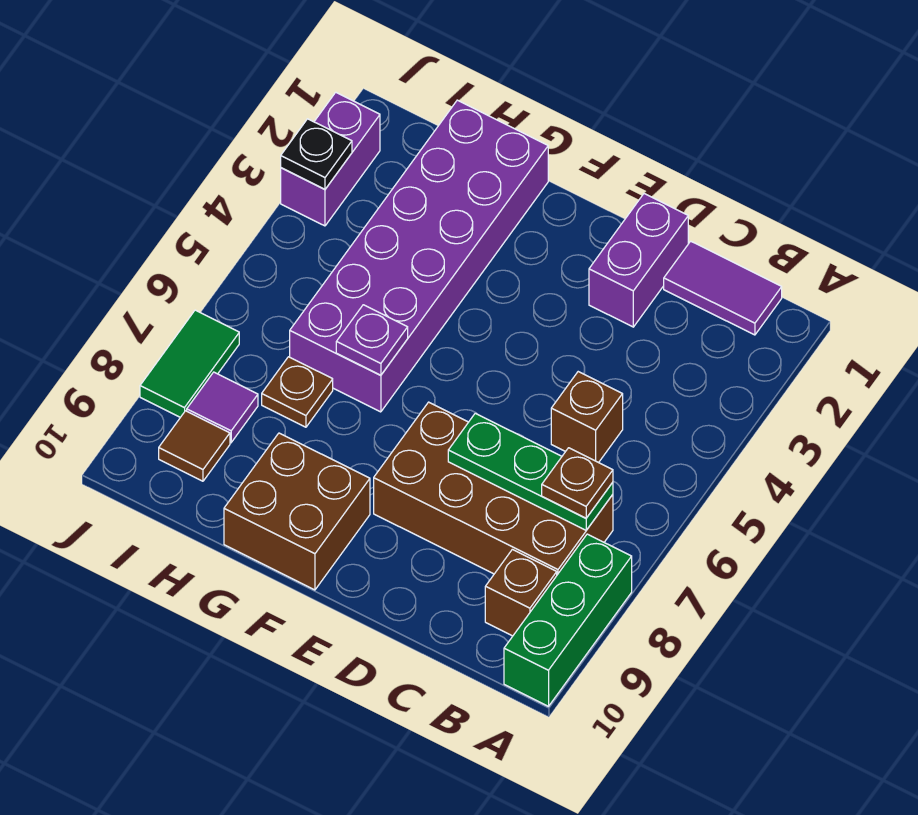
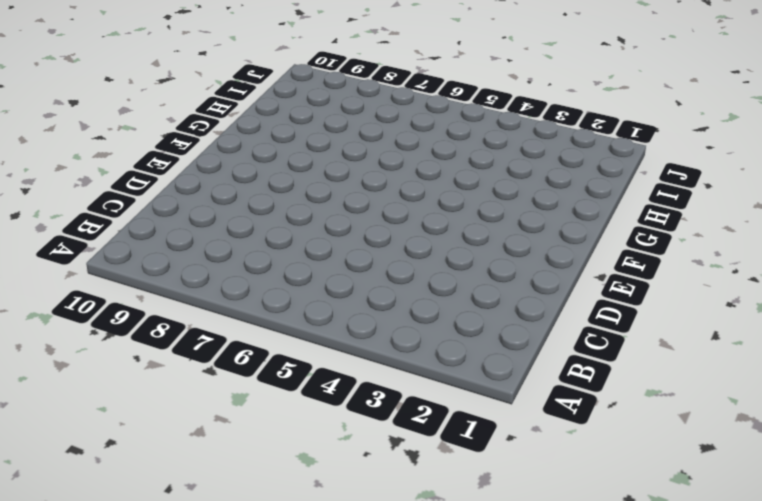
none -> green brick A8:A10 level 1
none -> purple tile B1:C1 level 1
none -> brown brick B7:E8 level 1

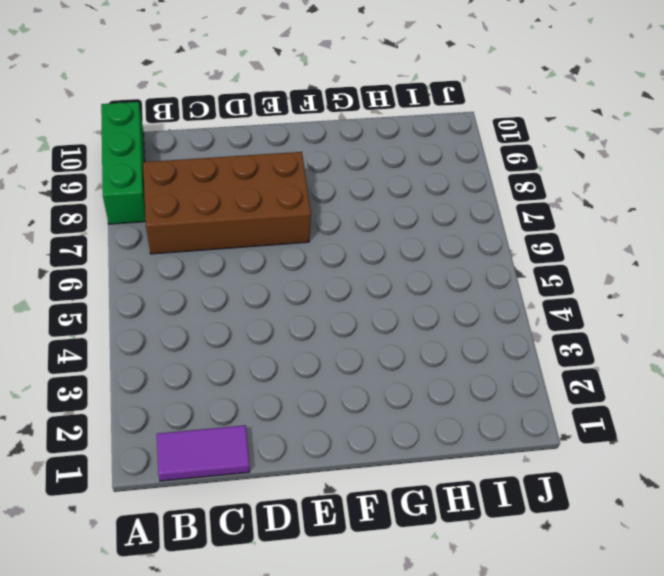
none -> brown brick B9 level 1
none -> brown brick C5 level 1
none -> purple brick D1:D2 level 1

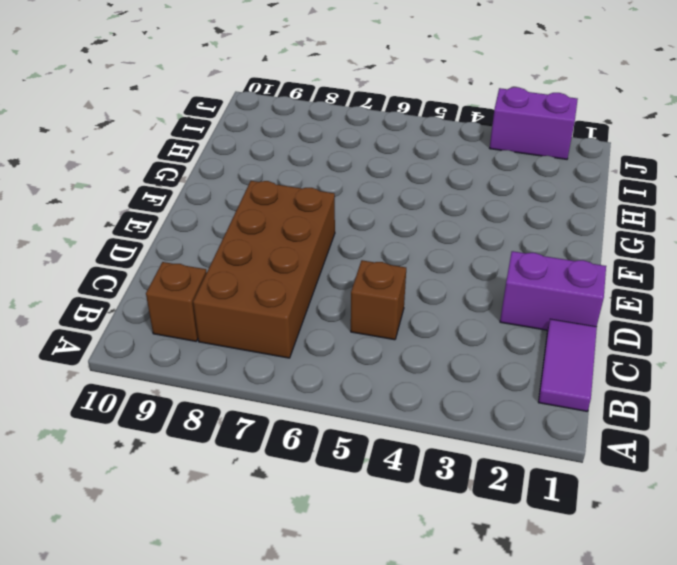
none -> green brick A8:A10 level 1
none -> brown brick F9:G10 level 1
none -> purple brick G1:H6 level 1

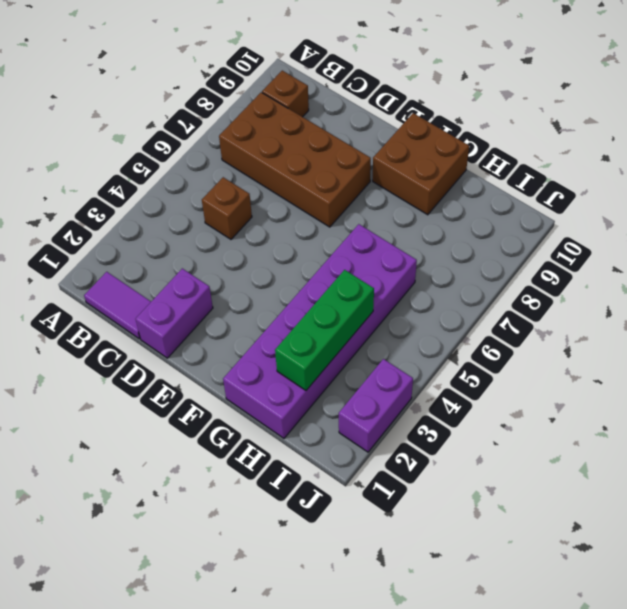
green brick H2:H4 level 2 -> green brick A8:A10 level 1
none -> brown plate H7 level 1
none -> purple tile I8 level 1
none -> brown tile I9 level 1

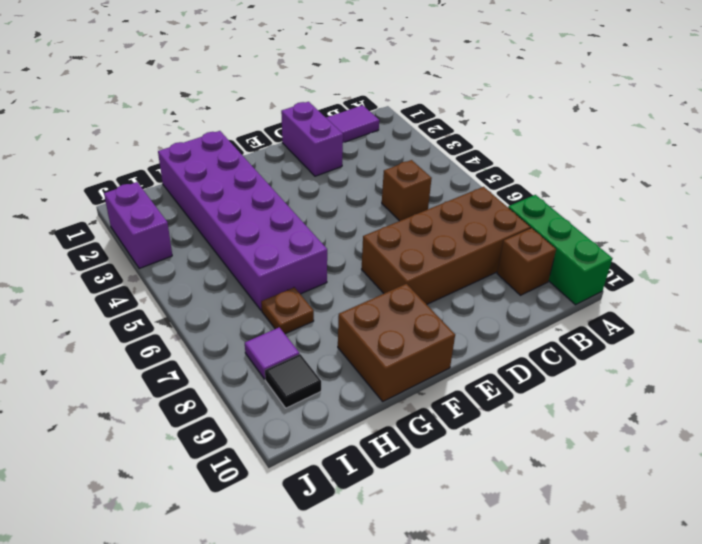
black tile I9 level 1 -> brown tile I9 level 1
none -> green tile J7:J8 level 1
none -> green plate B7:D7 level 2
none -> purple plate G6 level 2

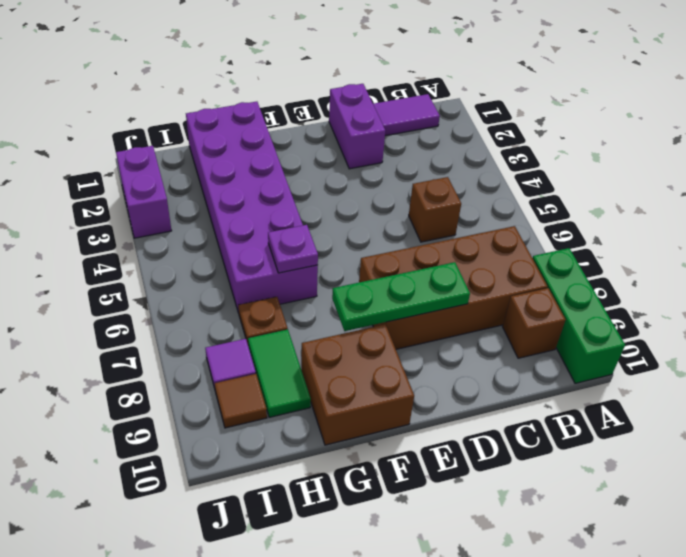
green plate D8:F8 level 2 -> green plate B7:D7 level 2
green tile H8:H9 level 1 -> green tile J7:J8 level 1
none -> black plate J3 level 2
none -> brown plate B7 level 3

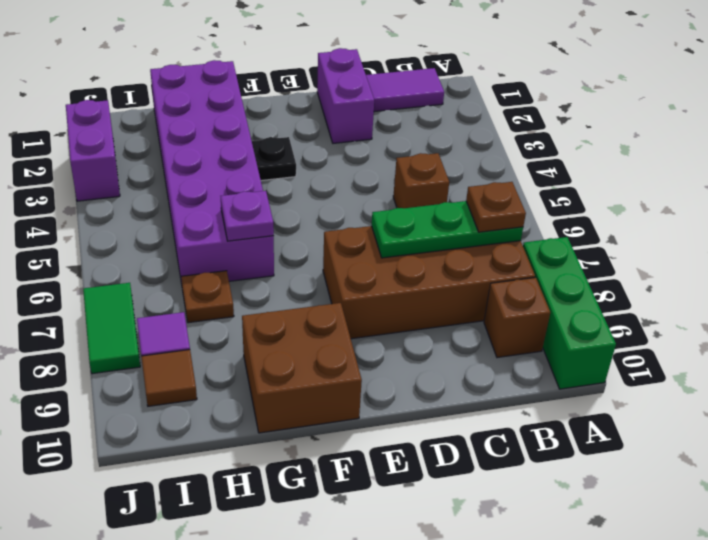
black plate F3 level 1 -> black plate J3 level 2

